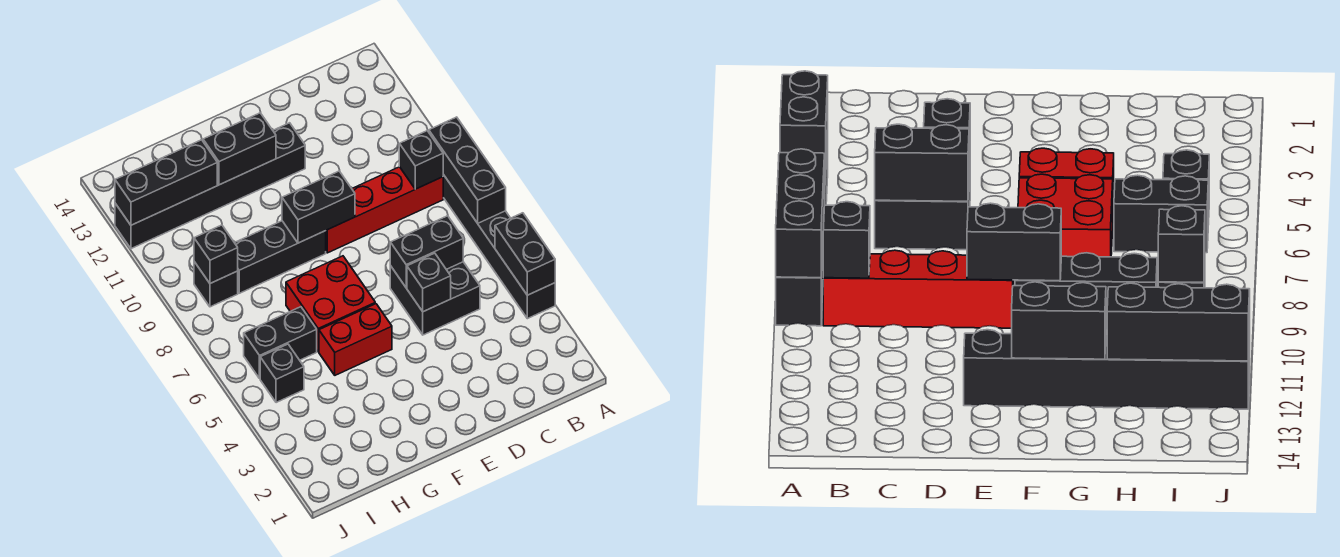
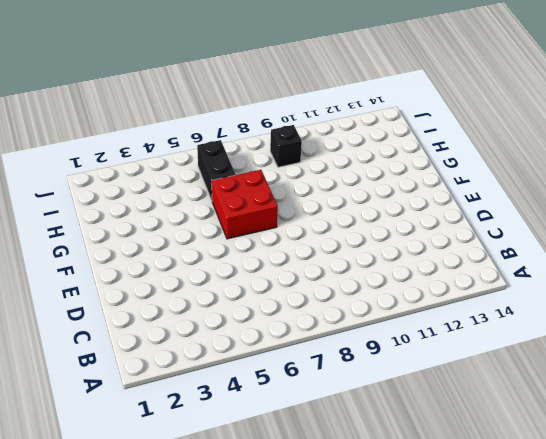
none -> black brick A4:A9 level 1
none -> red brick B9:E9 level 1
none -> black brick C5:D6 level 1

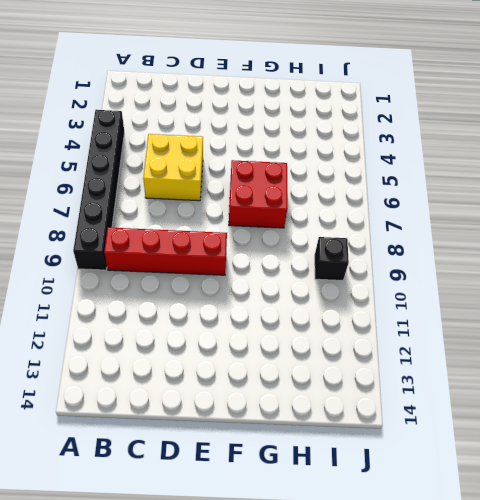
yellow brick C5:D6 level 1 -> black brick C5:D6 level 1
none -> black brick E12:J12 level 1
none -> red brick F5:G5 level 1
none -> black brick F9:H9 level 1

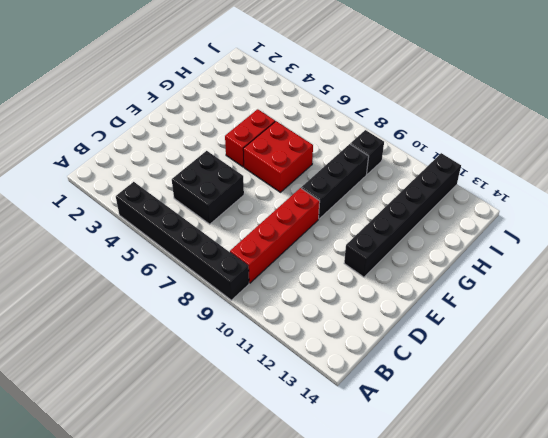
none -> black brick H6:I6 level 1
none -> black brick I5 level 1
none -> black brick A4:A5 level 2

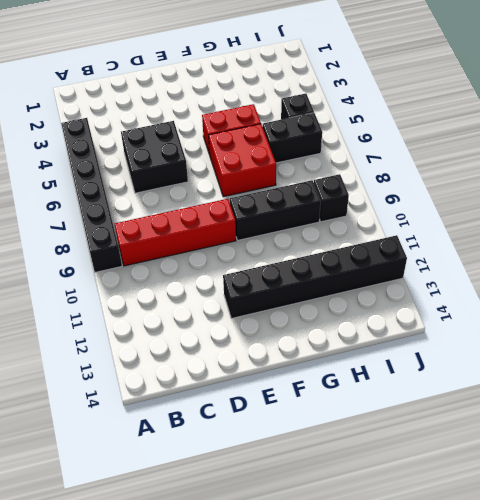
none -> black brick A4:A5 level 2
none -> black brick A7:A9 level 2
none -> black brick B9 level 2

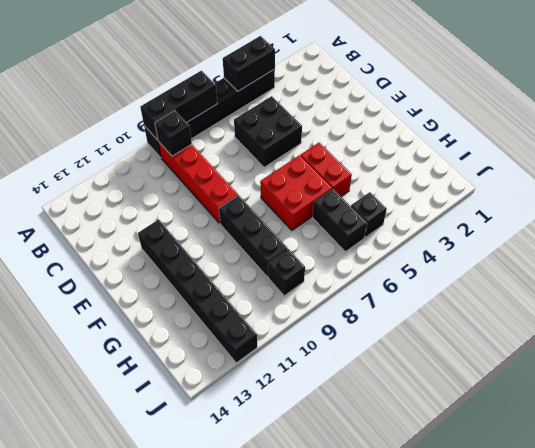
none -> black brick C6:D6 level 2
none -> black brick D5 level 2
none -> black brick E9:F9 level 2

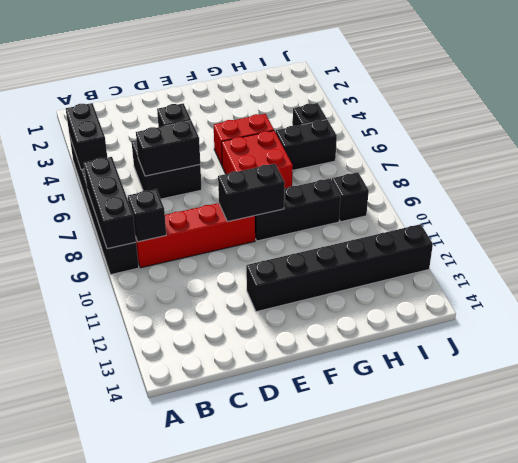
none -> black brick F12:G12 level 2
none -> black brick H12:J12 level 2
none -> black brick I9 level 2

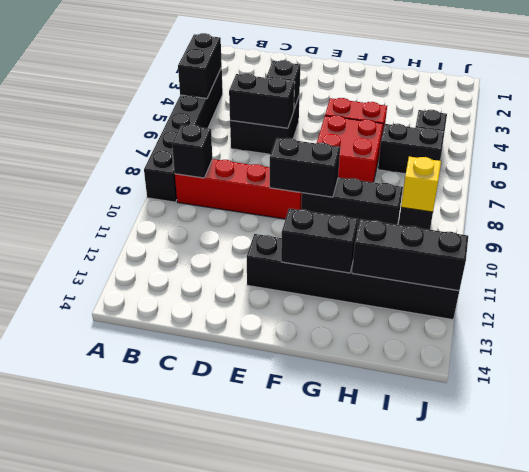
yellow brick I9 level 2 -> black brick I9 level 2
none -> black brick A7:A9 level 2

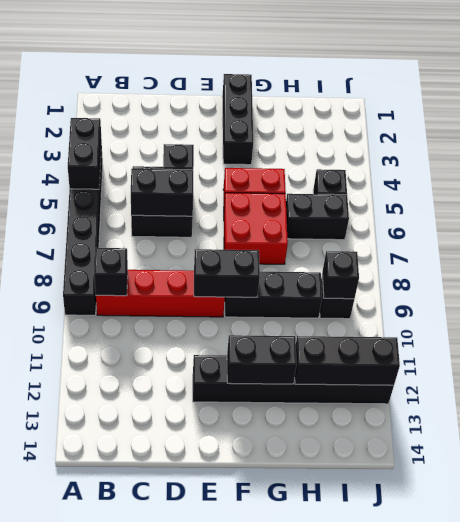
black brick F1:F3 level 1 -> black brick A7:A9 level 2

